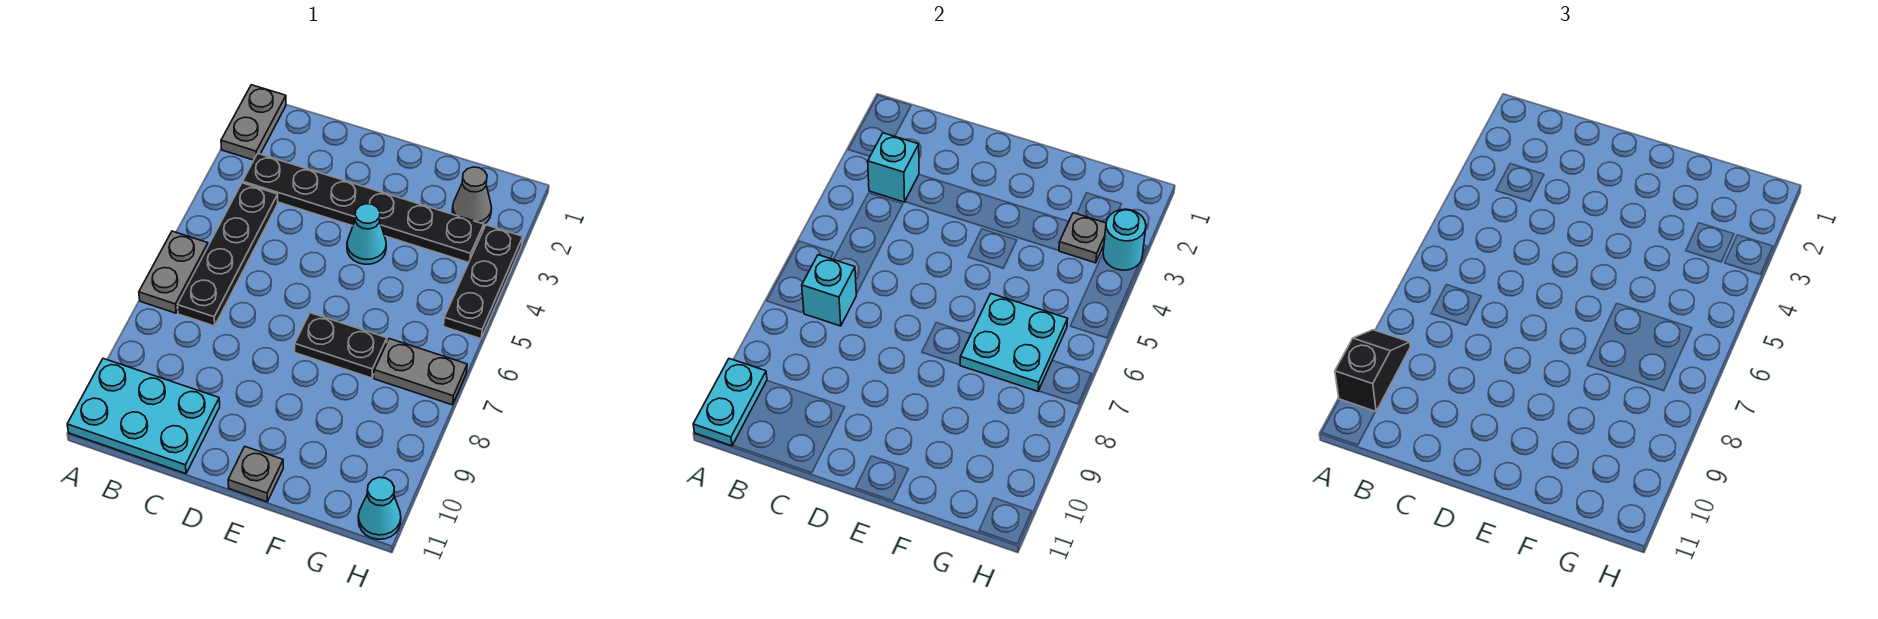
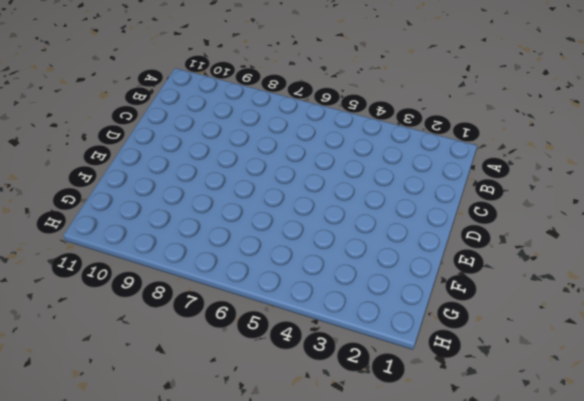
none -> grey plate A1:A2 level 1
none -> grey plate A6:A7 level 1
none -> cyan plate A10:C11 level 1

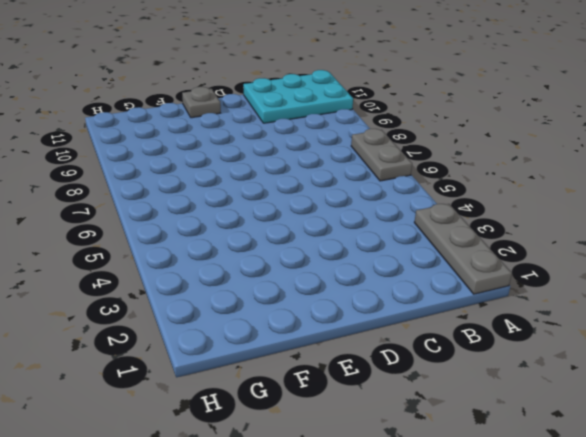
grey plate A1:A3 level 1 -> grey plate A1:A2 level 1
none -> black plate B3:G3 level 1
none -> black plate B4:B7 level 1
none -> cyan cone E4 level 1

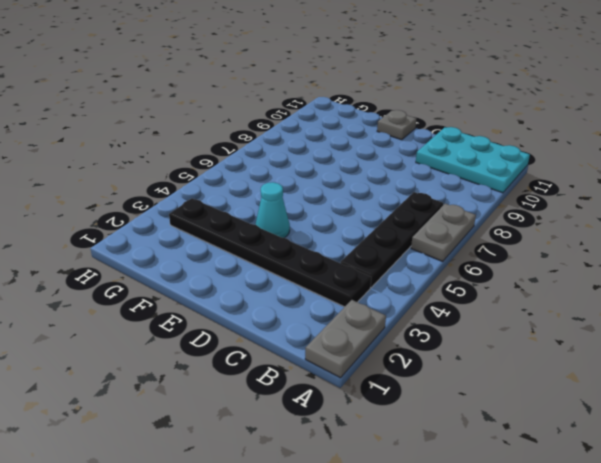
none -> black plate E7:F7 level 1
none -> grey cone G2 level 1
none -> grey plate G7:H7 level 1

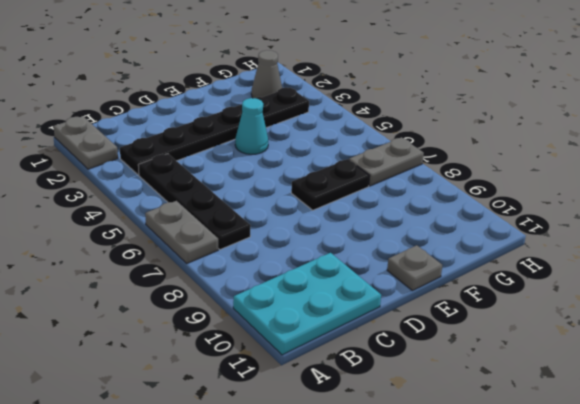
none -> black plate H3:H5 level 1
none -> cyan cone H11 level 1
none -> cyan plate A10:A11 level 2

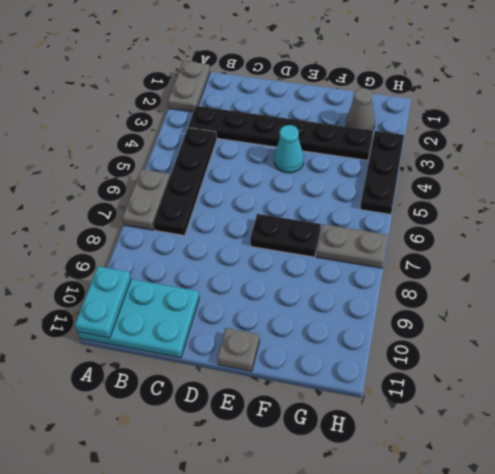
none -> cyan cone H11 level 1
none -> cyan brick B3 level 2
none -> cyan brick B7 level 2

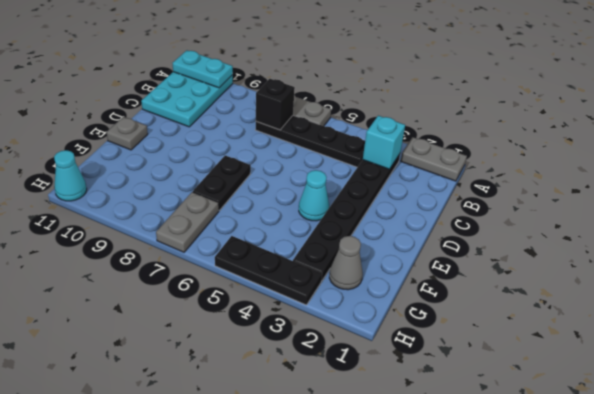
black brick B7 level 2 -> cyan brick B7 level 2
none -> cyan plate F6:G7 level 2
none -> grey plate G3 level 2
none -> cyan round brick H3 level 2

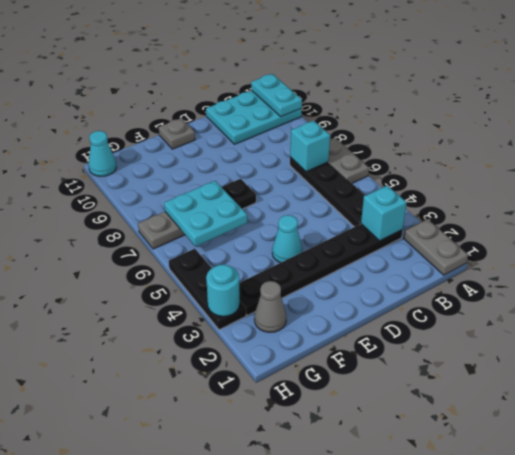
none -> grey plate G3 level 2
none -> black slope A9:A10 level 3 top 10

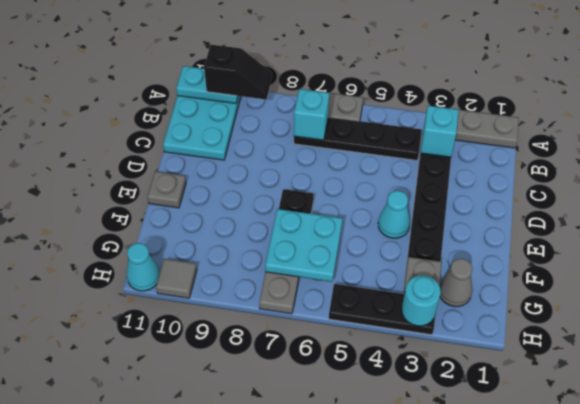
grey tile H10 level 1 -> none

